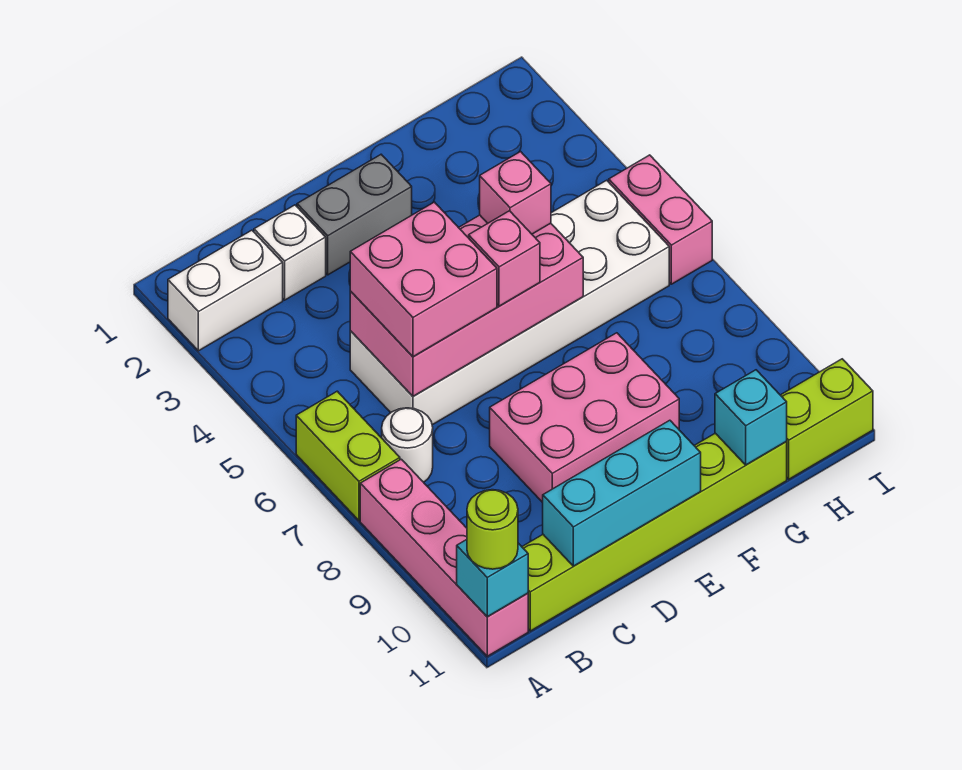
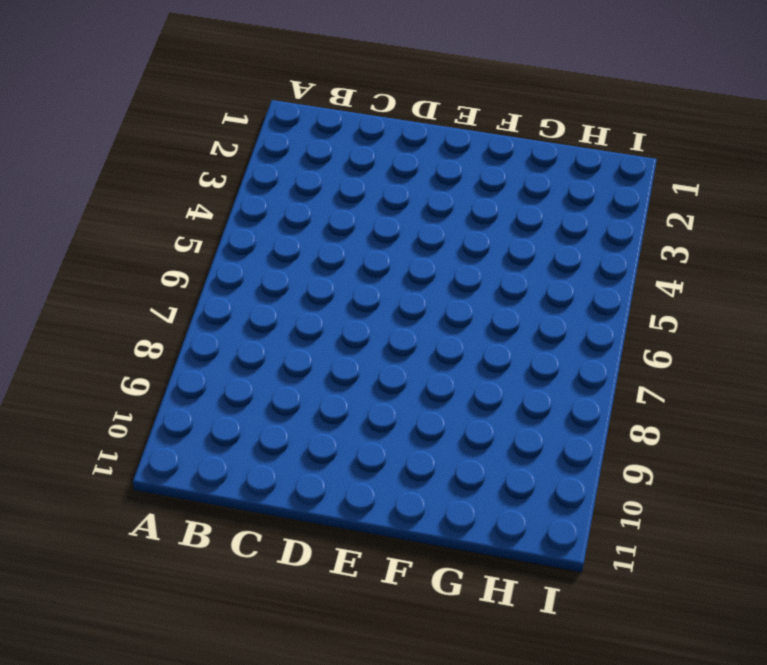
none -> white brick A2:B2 level 1
none -> lime brick A6:A7 level 1
none -> pink brick A8:A11 level 1

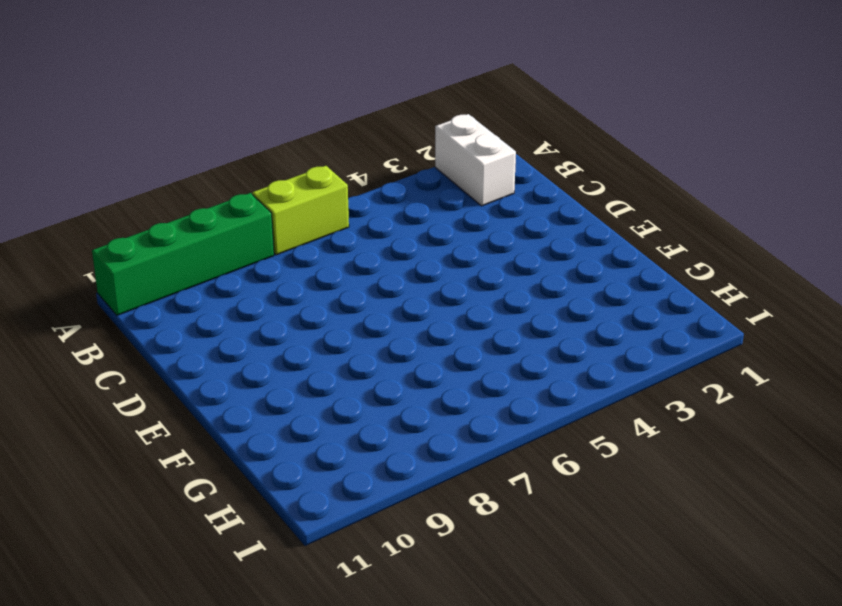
green brick A8:A11 level 1 -> pink brick A8:A11 level 1
none -> white round brick B7 level 1
none -> lime brick B11:G11 level 1
none -> white brick C2 level 1

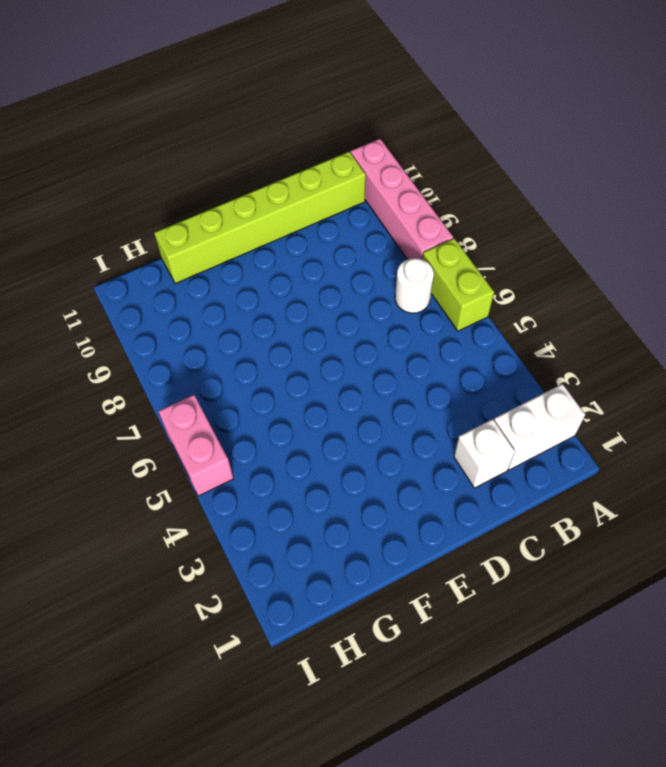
none -> white brick C5:H6 level 1
none -> grey brick D2:E2 level 1
none -> pink brick D8:F9 level 1

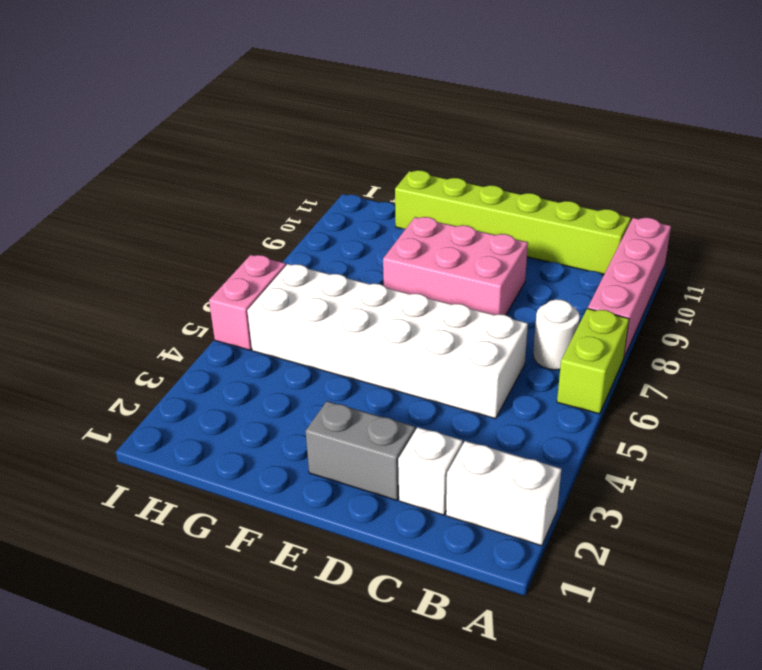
none -> lime brick H11:I11 level 1
none -> cyan brick A11 level 2
none -> pink brick C5:F6 level 2

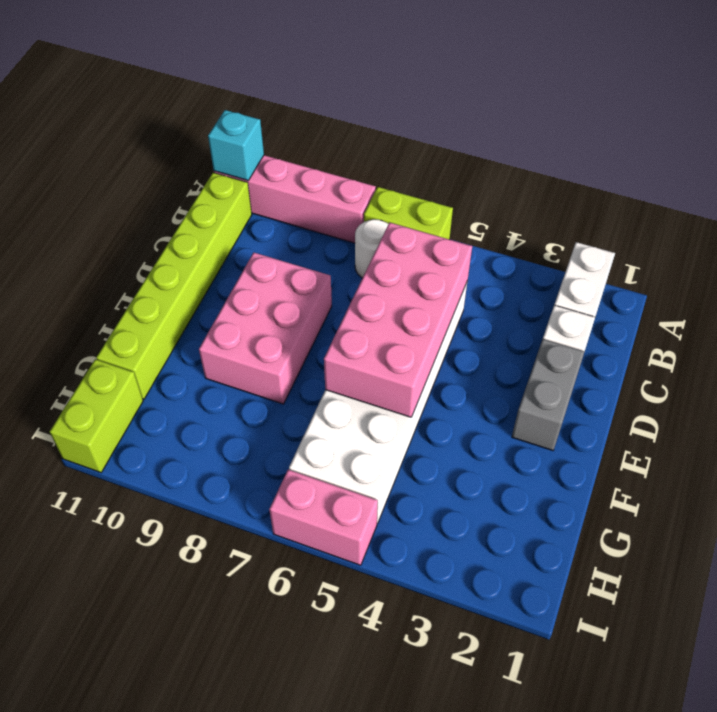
none -> cyan brick C11:E11 level 2
none -> cyan brick G11 level 2
none -> lime round brick A11 level 3

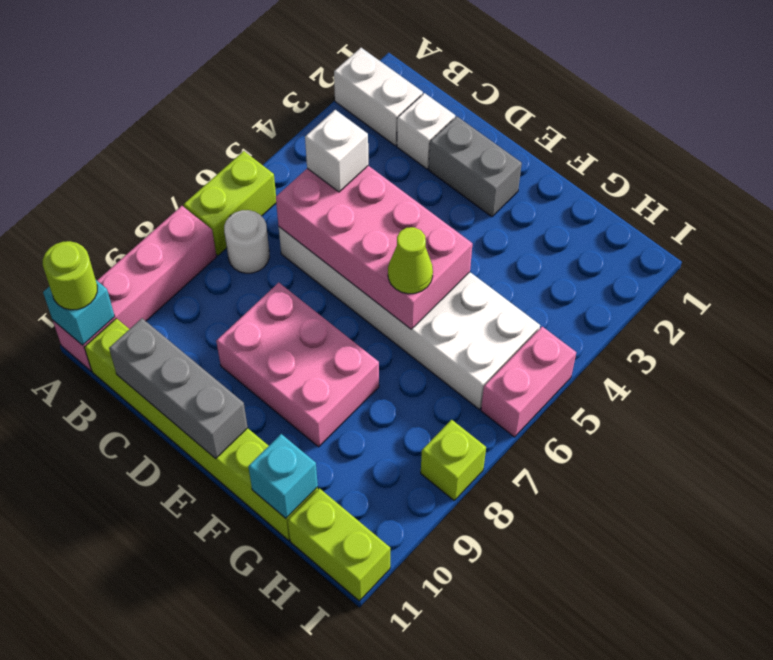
white brick C5 level 3 -> pink brick C5:D6 level 3
grey brick C11:E11 level 2 -> cyan brick C11:E11 level 2
lime cone F6 level 3 -> none
lime brick I8 level 1 -> none
none -> pink brick E6 level 3
none -> pink brick F5 level 3

